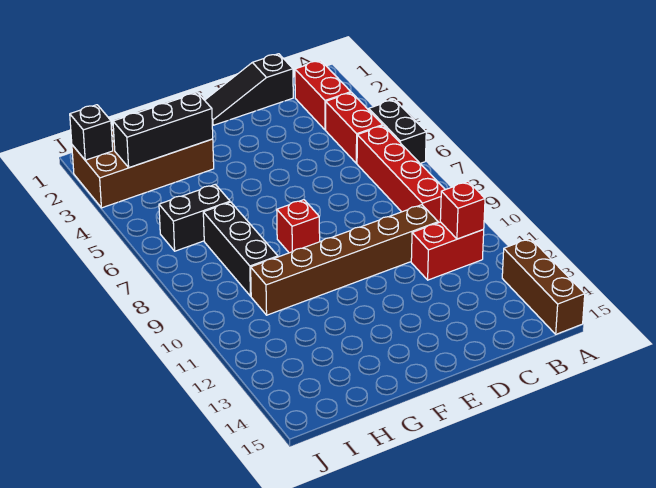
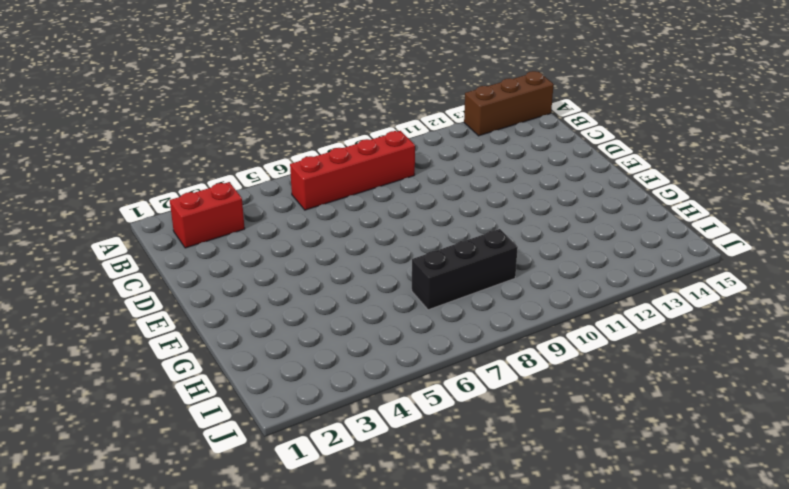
none -> black brick A5:A6 level 1
none -> red brick B4:B5 level 1
none -> red brick B11:C11 level 1

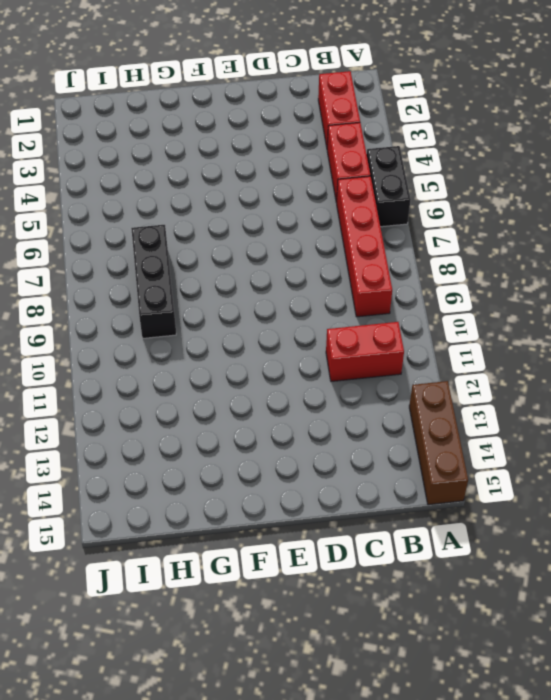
none -> black slope C1:E1 level 1 top C
none -> brown brick C10:H10 level 1
none -> red brick F8 level 1

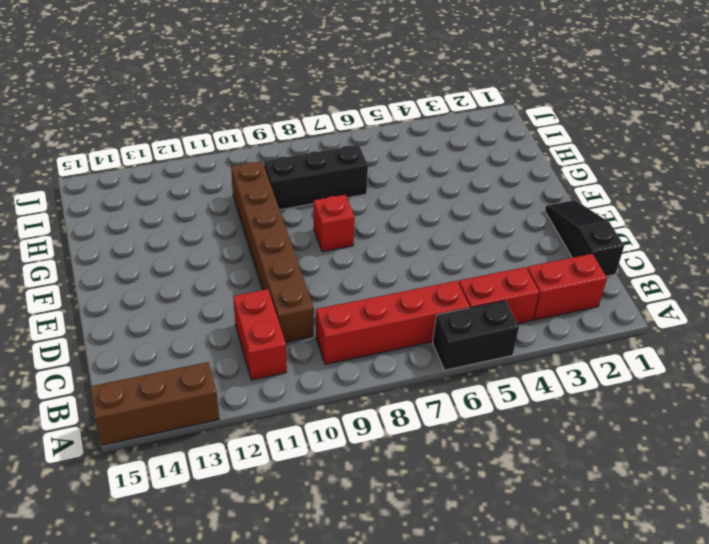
none -> brown brick G2:J3 level 1
none -> black brick H6:I6 level 1
none -> red brick B11 level 2

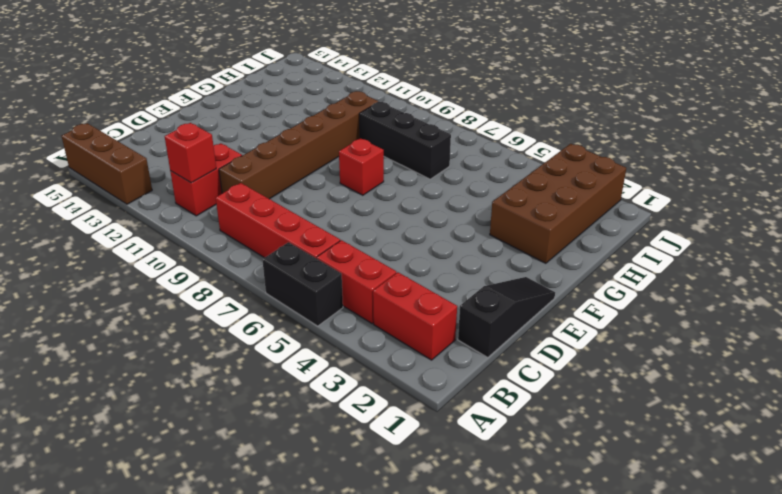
none -> black brick H6:I6 level 1
none -> black brick G3:I3 level 2
none -> black brick J2 level 2

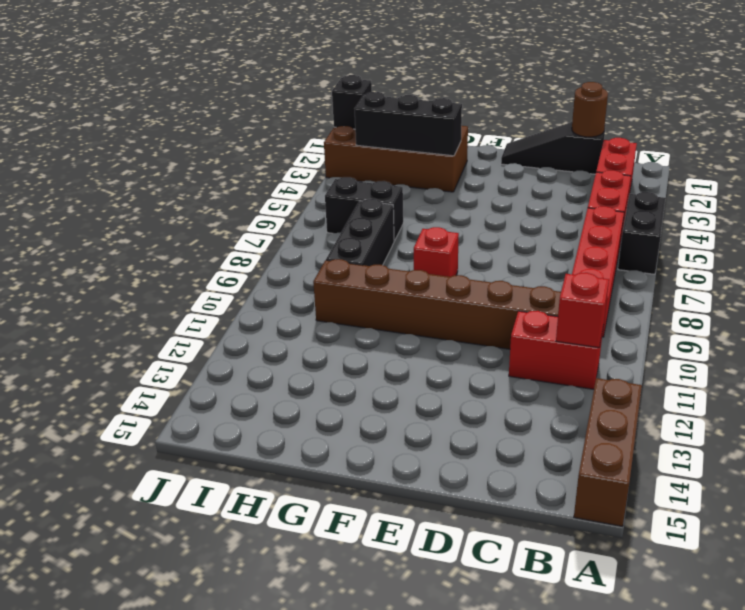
brown round brick C1 level 2 -> none

